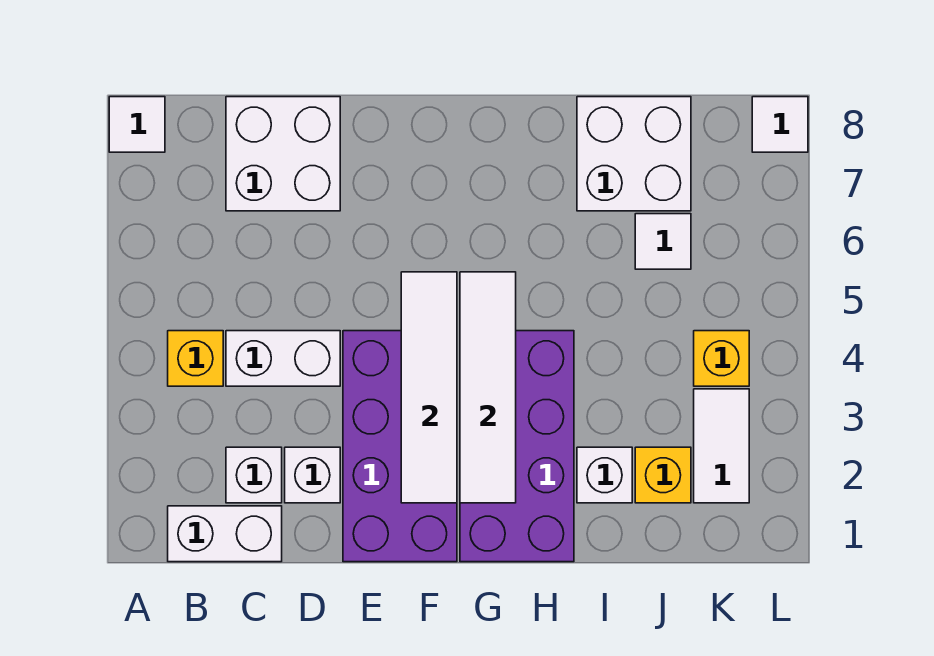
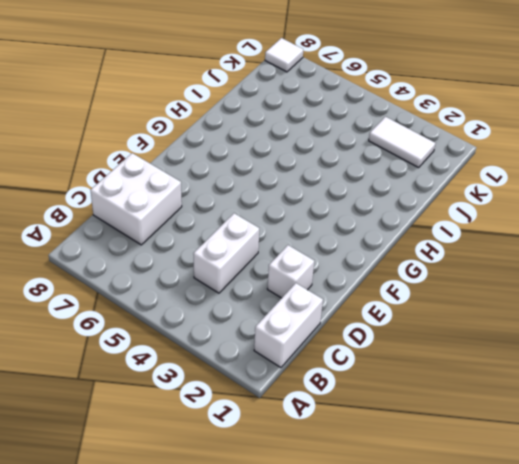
none -> white tile A8 level 1
none -> yellow brick B4 level 1
none -> white brick C2 level 1

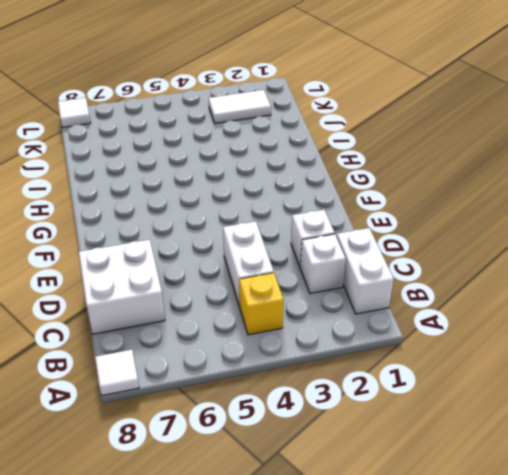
none -> purple brick E1:F4 level 1
none -> purple brick G1:H4 level 1
none -> white brick I2 level 1

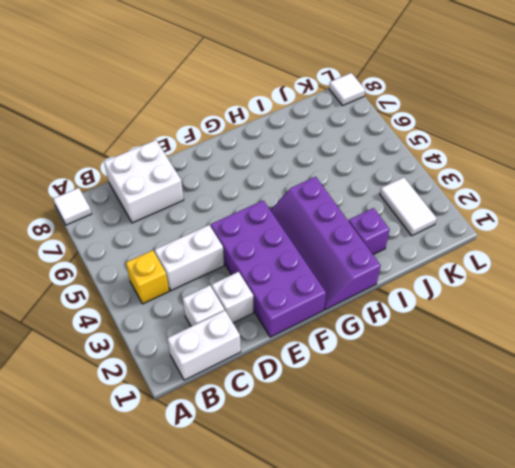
purple slope G1:H4 level 1 top H -> purple brick G1:H4 level 1
purple brick I2 level 1 -> white brick I2 level 1
none -> white brick I7:J8 level 1
none -> yellow brick J2 level 1
none -> white tile J6 level 1

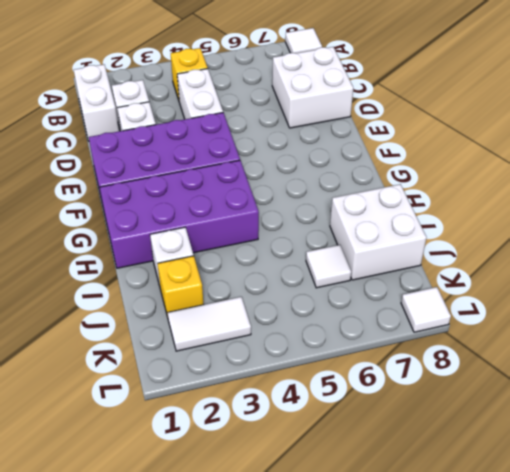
none -> yellow brick K4 level 1
none -> white tile F2:F5 level 2
none -> white tile G2:G5 level 2

